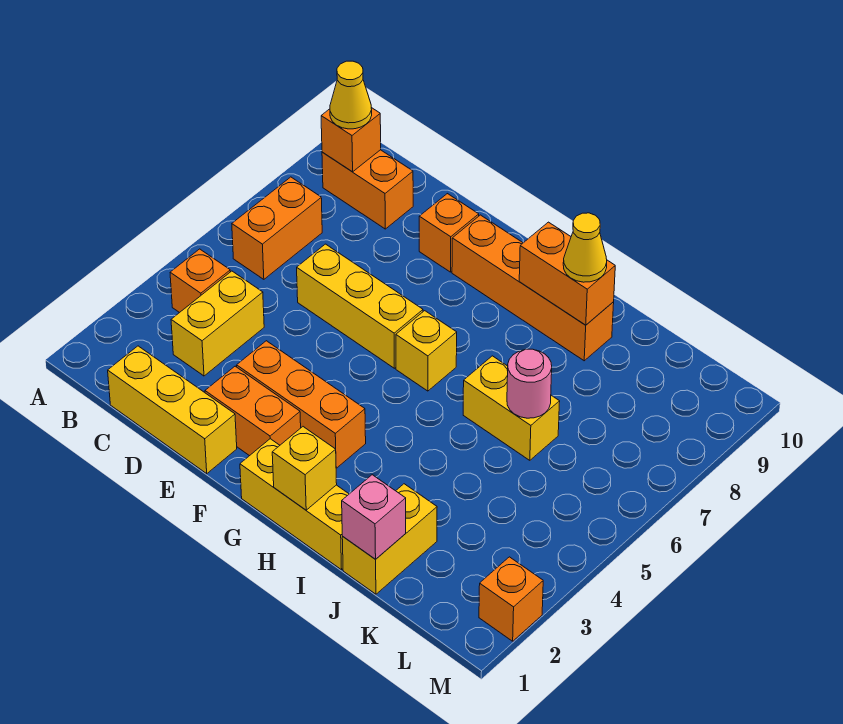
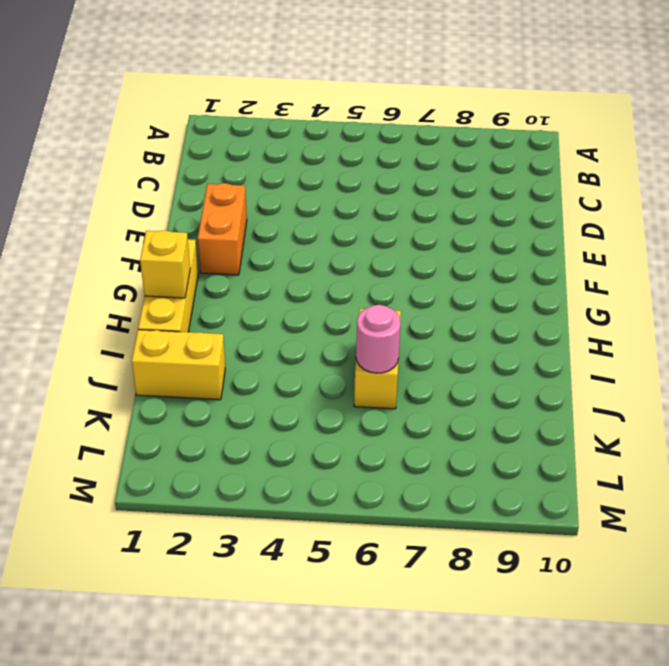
none -> orange brick B4 level 1
none -> orange brick B6:B7 level 1
none -> orange brick B9:C9 level 1

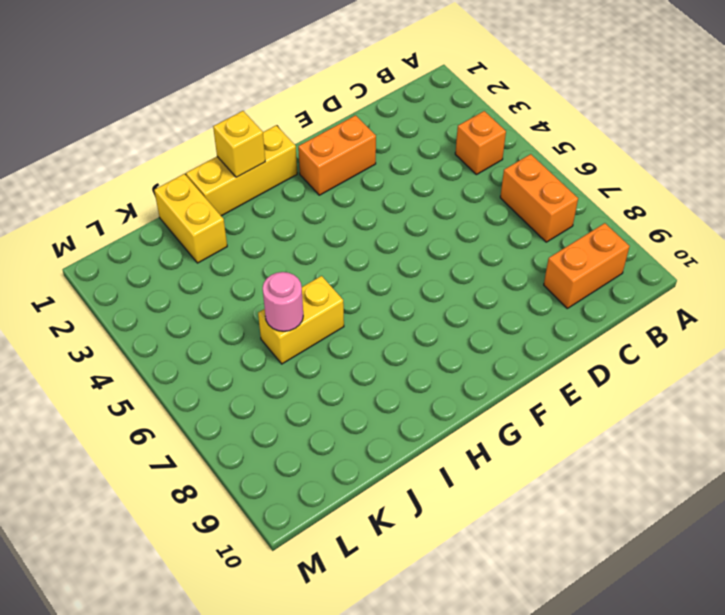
none -> yellow brick C1:E1 level 1
none -> yellow brick C3:C4 level 1
none -> yellow brick D6:F6 level 1

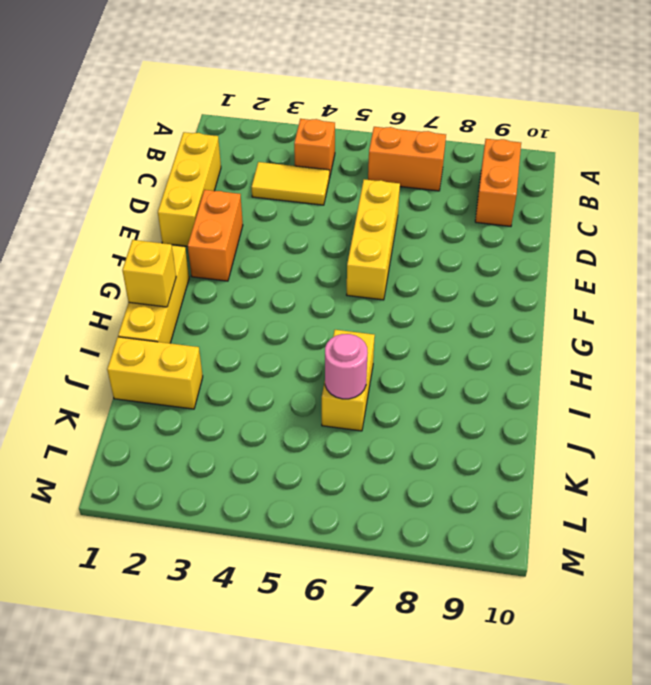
yellow tile C3:C4 level 1 -> yellow brick C3:C4 level 1
none -> orange brick E3:G3 level 1
none -> orange brick E9 level 1
none -> orange brick F9:I9 level 1

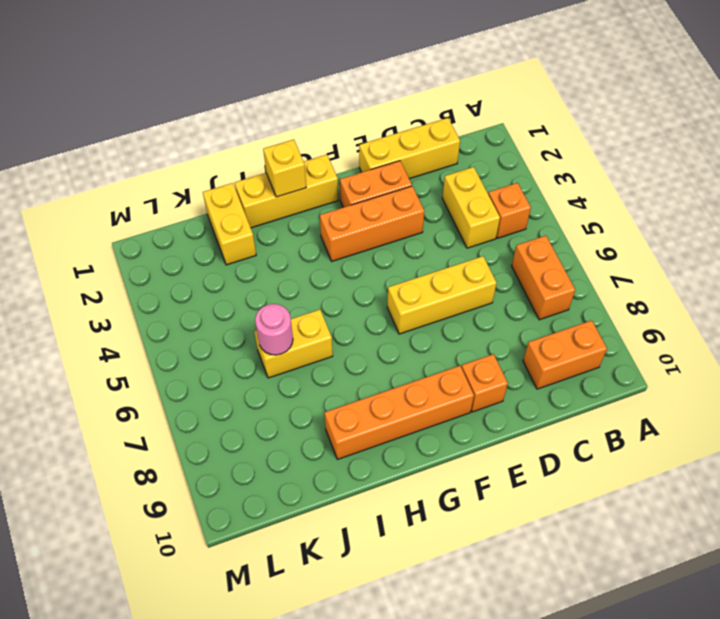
none -> yellow brick G6 level 1
none -> orange brick M2 level 1
none -> orange brick B9 level 2

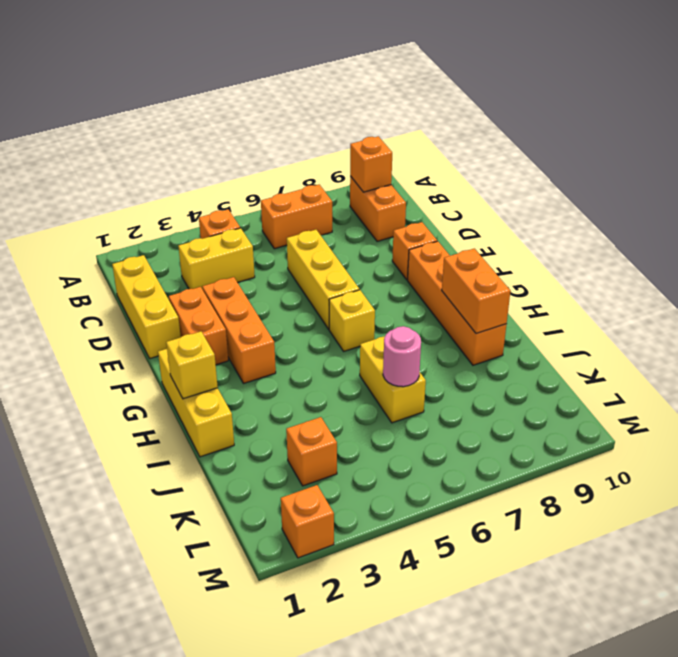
orange brick K3 level 1 -> none
none -> yellow brick J1:J2 level 1
none -> pink brick J1 level 2
none -> yellow cone B9 level 3

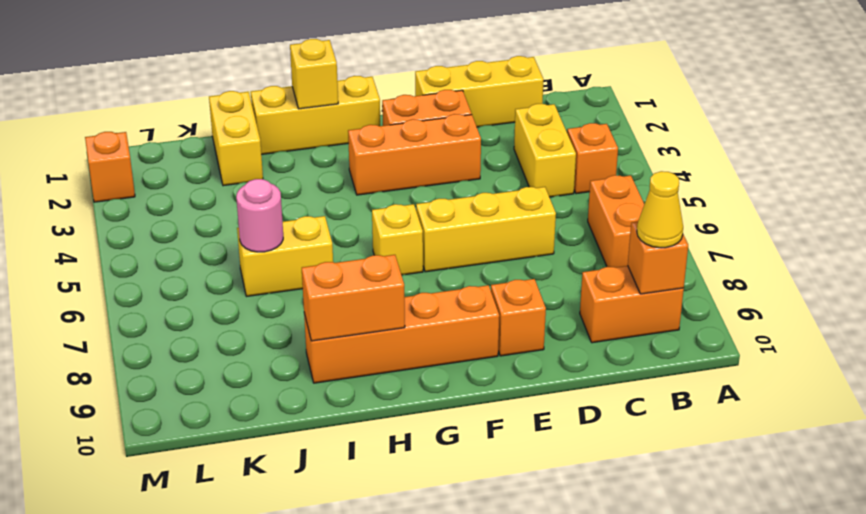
none -> pink brick J1 level 2
none -> yellow cone I9 level 3

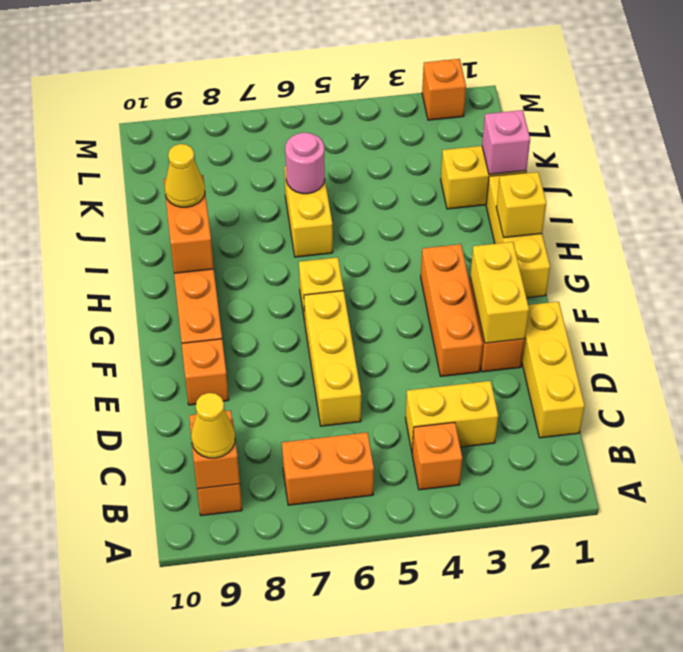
yellow brick E2:F2 level 2 -> none

